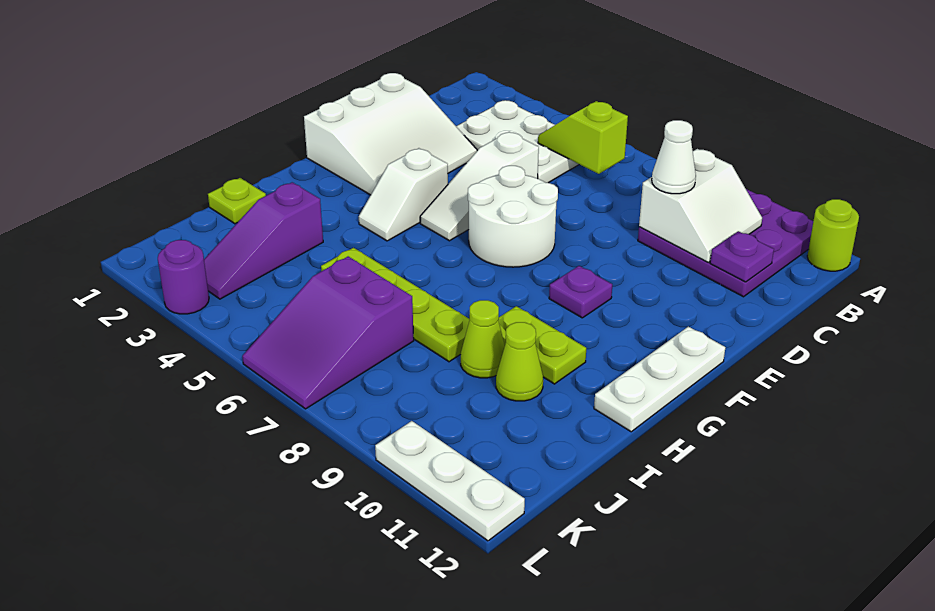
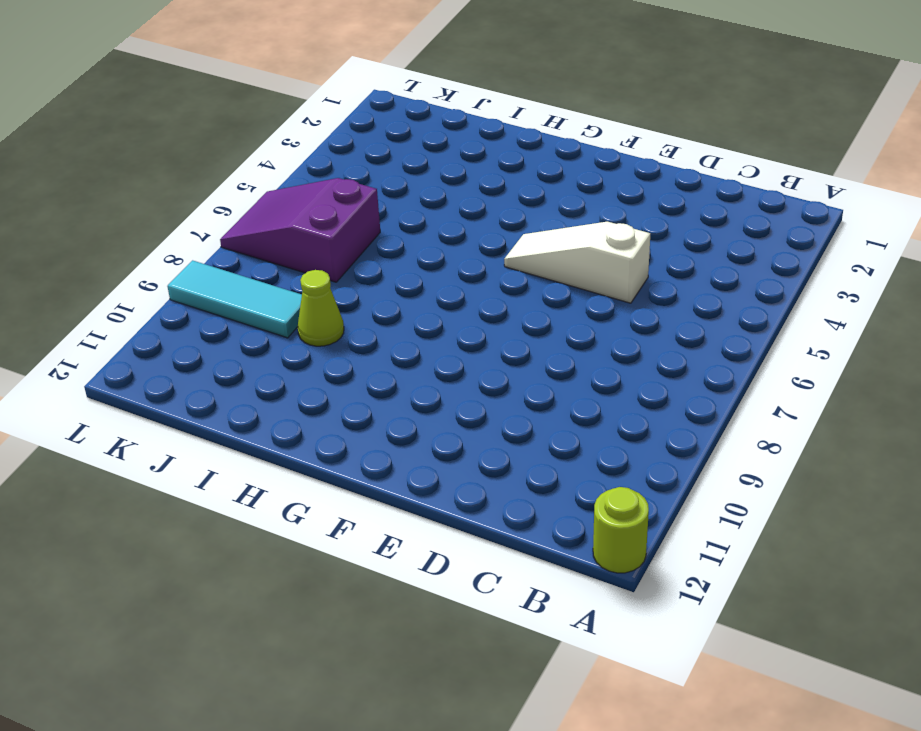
cyan tile J9:L9 level 1 -> none
none -> purple plate A9:C11 level 1
none -> white plate B3:C5 level 1
none -> white slope D1:F3 level 1 top 1

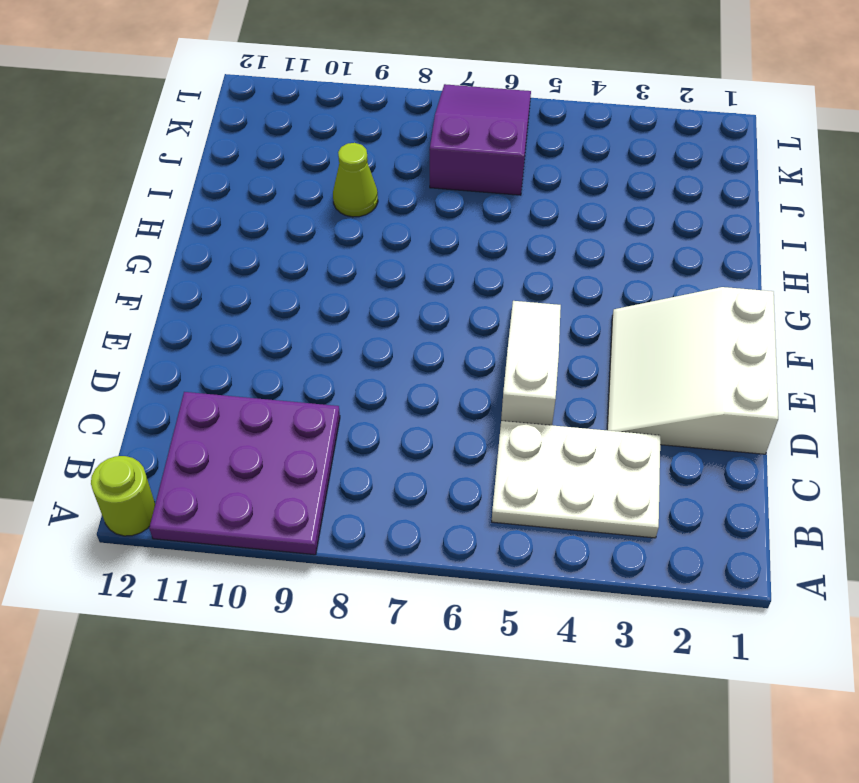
none -> white round brick E6:F7 level 1
none -> white slope F4:G4 level 1 top F
none -> purple plate F9 level 1

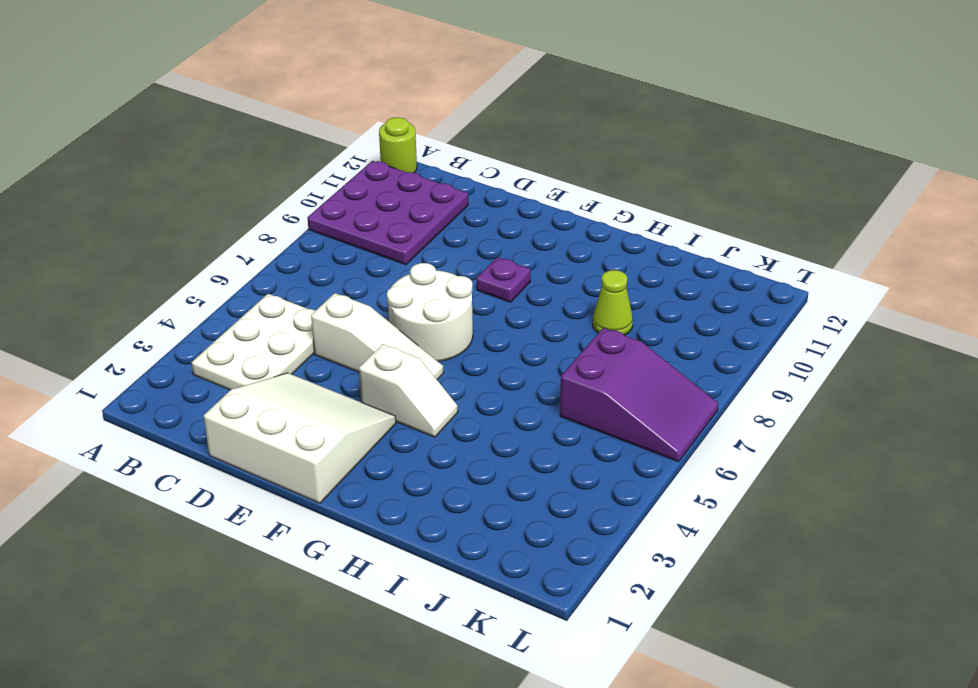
none -> white plate F12:H12 level 1
none -> lime plate H9:H10 level 1
none -> lime plate I1 level 1

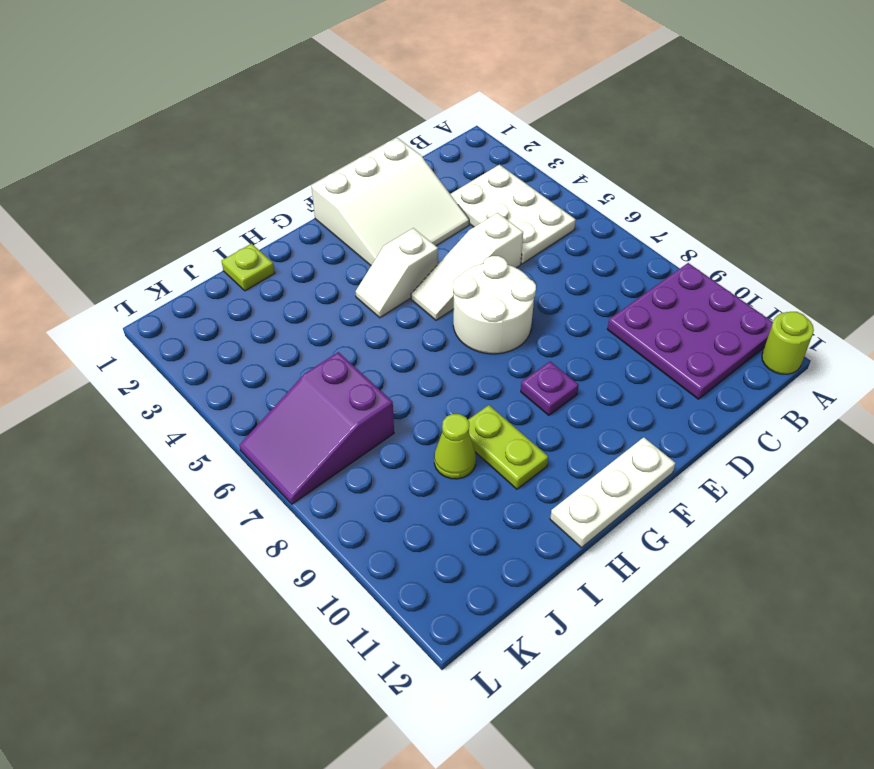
none -> purple slope I3:K3 level 1 top I
none -> lime plate I5:I8 level 1
none -> lime cone I10 level 1

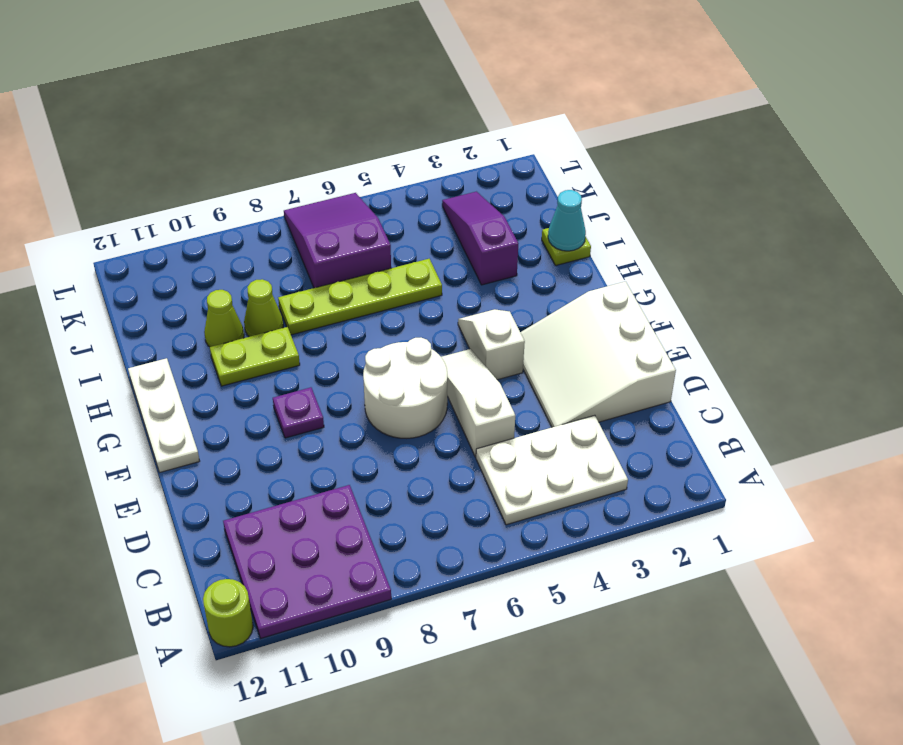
cyan cone I1 level 2 -> none
none -> purple round brick L3 level 1
none -> white plate L10:L12 level 1
none -> lime slope B5:B6 level 2 top 6

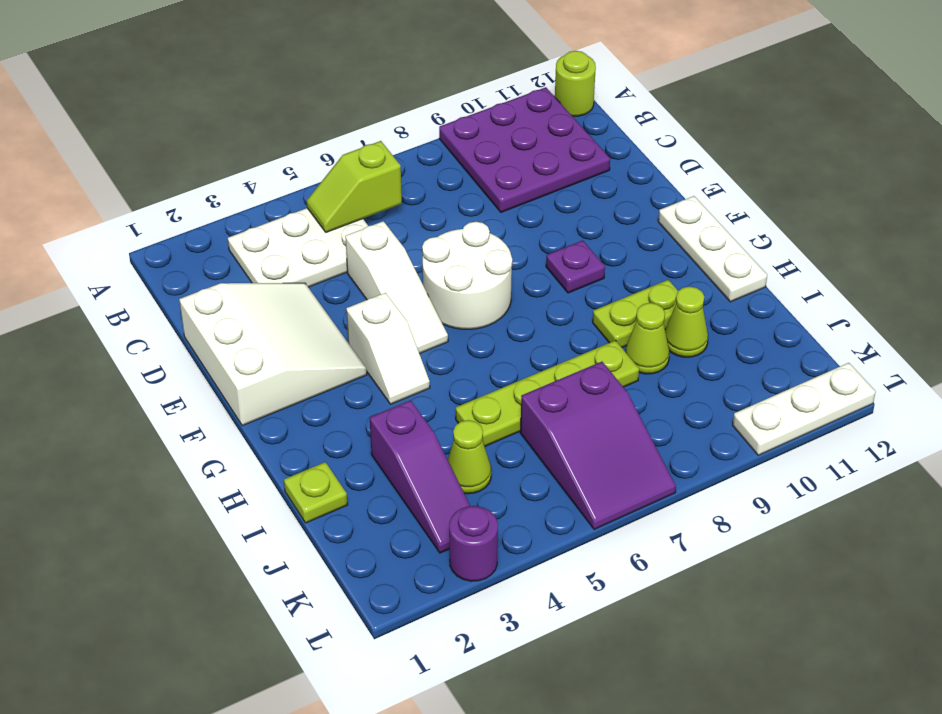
lime cone J4 level 1 -> none
none -> white slope B9:C10 level 2 top 9
none -> purple plate C11 level 2
none -> white cone C9 level 3

